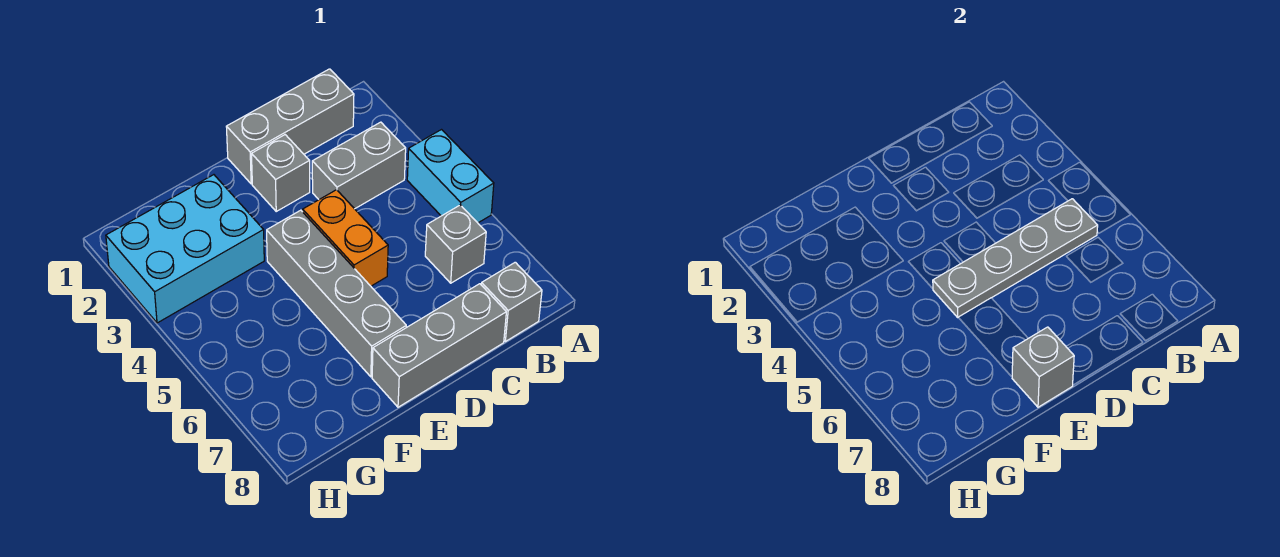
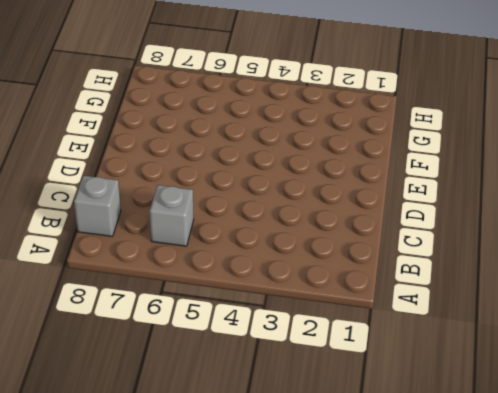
none -> cyan brick A4:A5 level 1
none -> grey brick B1:D1 level 1
none -> grey brick B3:C3 level 1

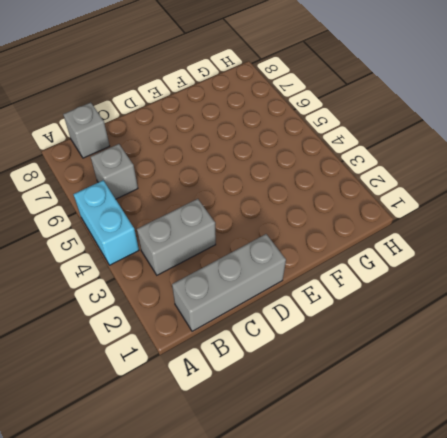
none -> grey brick C8:E8 level 1
none -> grey brick D2 level 1
none -> orange brick D4:D5 level 1

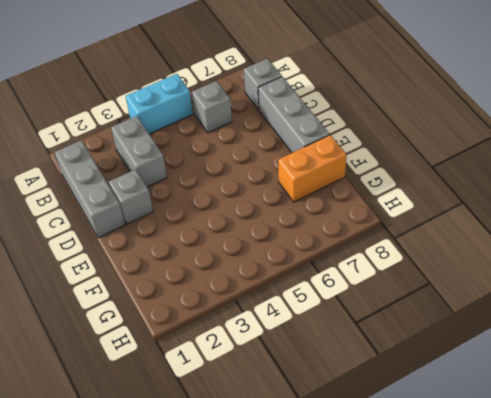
orange brick F7:F8 level 1 -> orange brick D4:D5 level 1
none -> grey brick E4:E7 level 1
none -> cyan brick F2:H3 level 1
none -> grey plate B5:E5 level 2

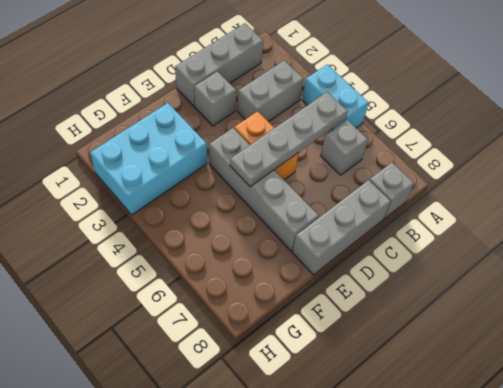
none -> grey brick E8 level 2

